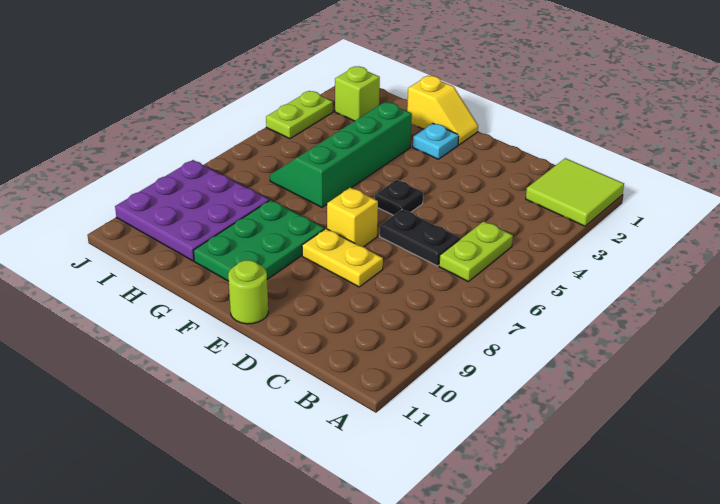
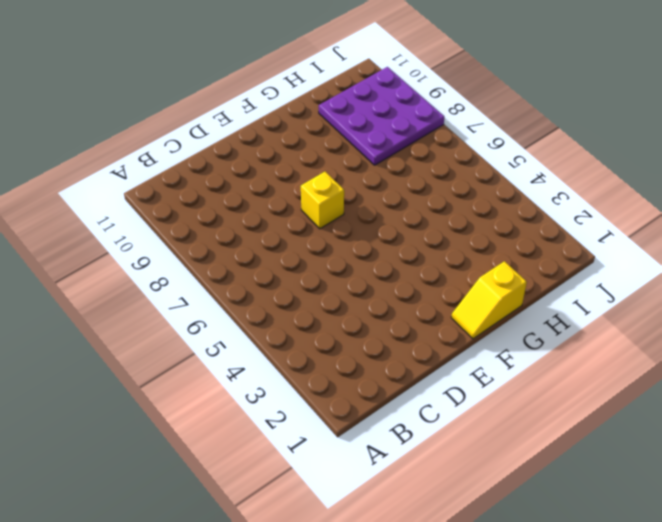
none -> lime tile A1:B2 level 1
none -> lime plate B5:B6 level 1
none -> black plate C6:D6 level 1

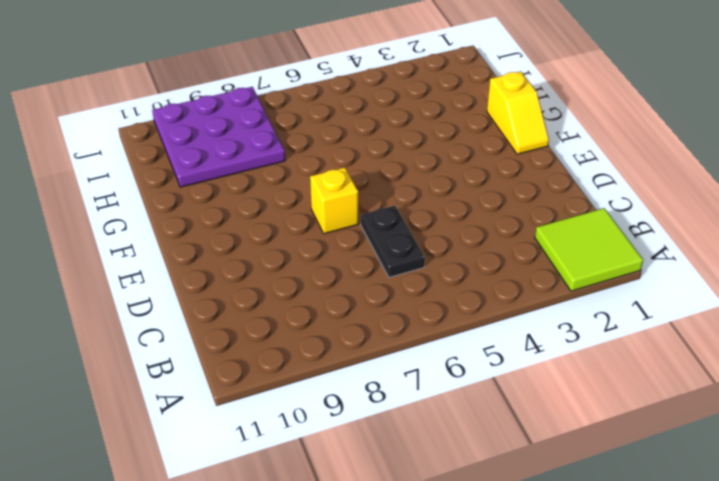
none -> lime plate B5:B6 level 1
none -> yellow plate D8:E8 level 1
none -> black plate E5 level 1

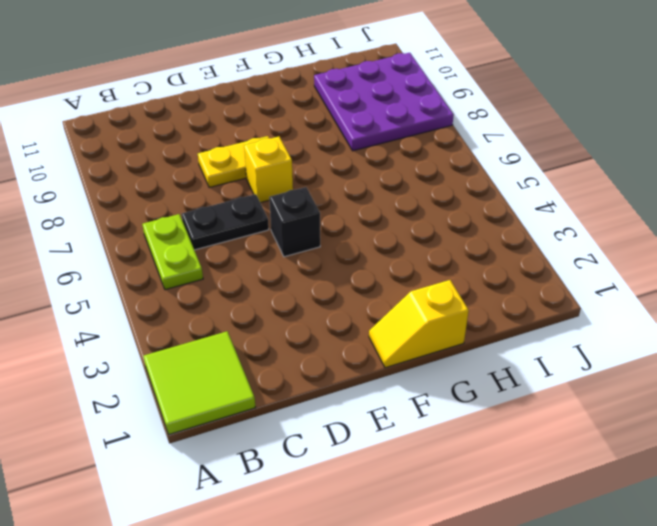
black brick E5 level 1 -> black plate E5 level 1
none -> lime round brick E11 level 1
none -> cyan plate F2 level 1
none -> green plate F8:G10 level 1

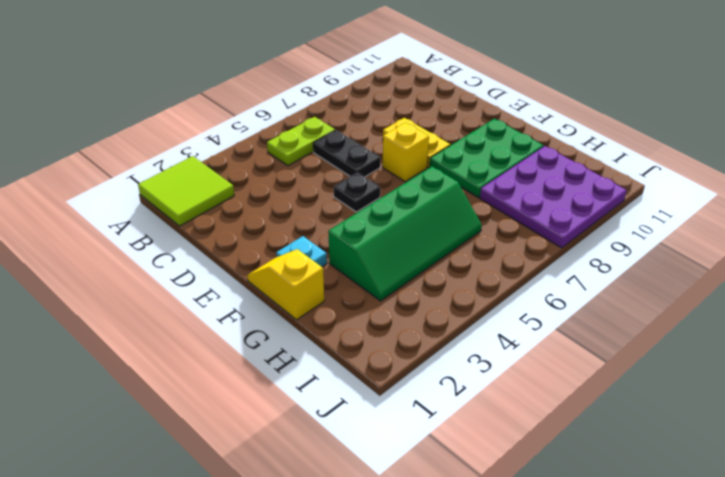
none -> lime round brick E11 level 1
none -> lime brick I2 level 1
none -> lime plate J3:J4 level 1

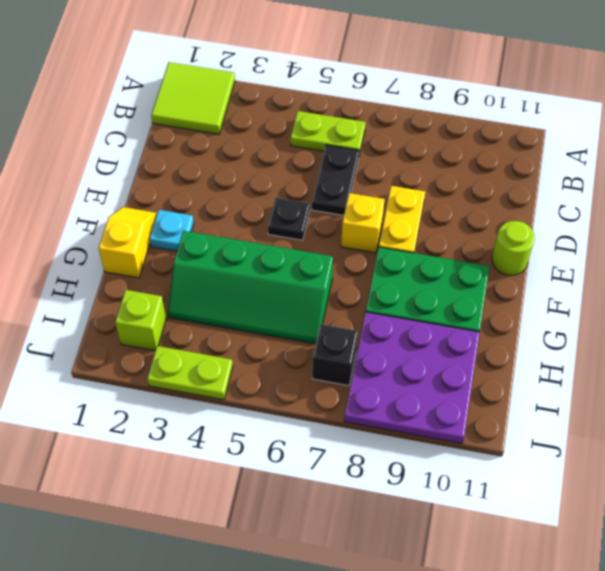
black brick I7 level 1 -> none

